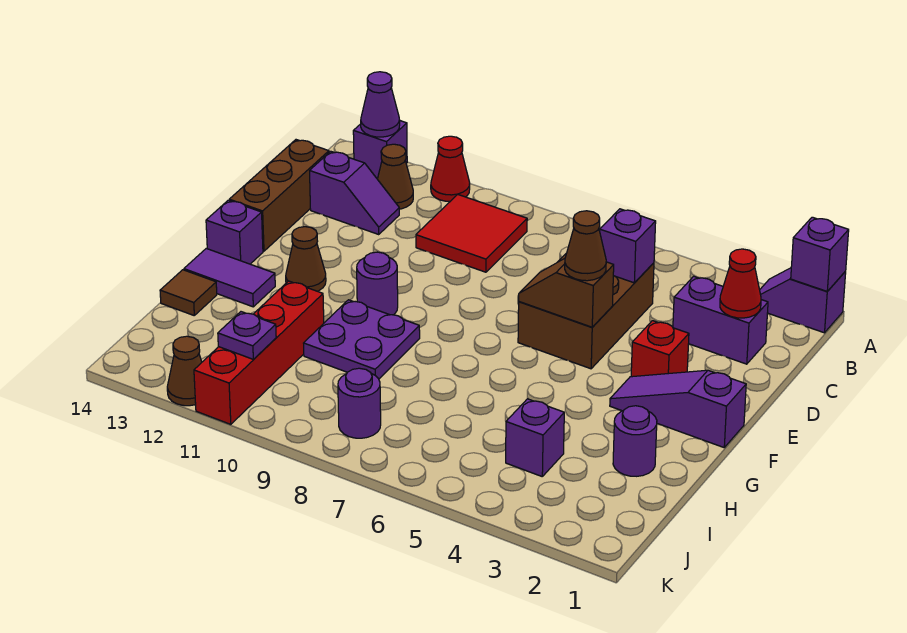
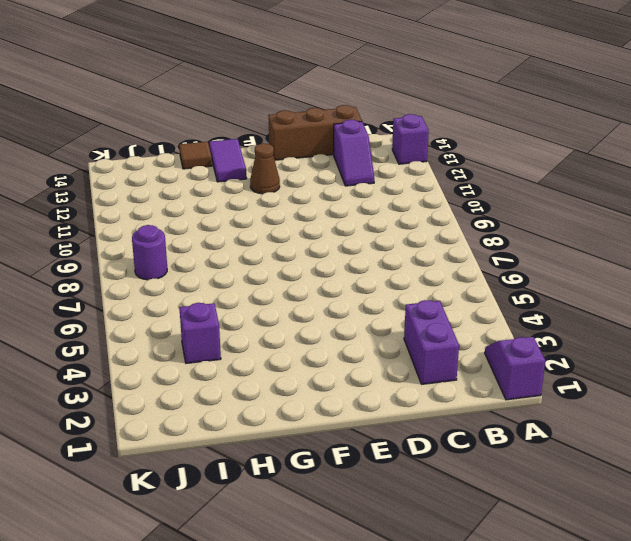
none -> red cone A11 level 1
none -> red tile B9:C10 level 1
none -> brown cone B12 level 1

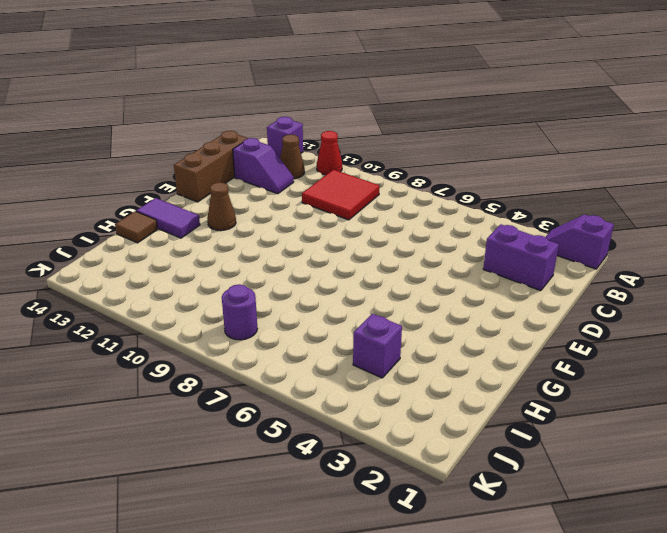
none -> brown brick C5:E6 level 1
none -> red brick E3 level 1
none -> purple slope F1:F3 level 1 top 1

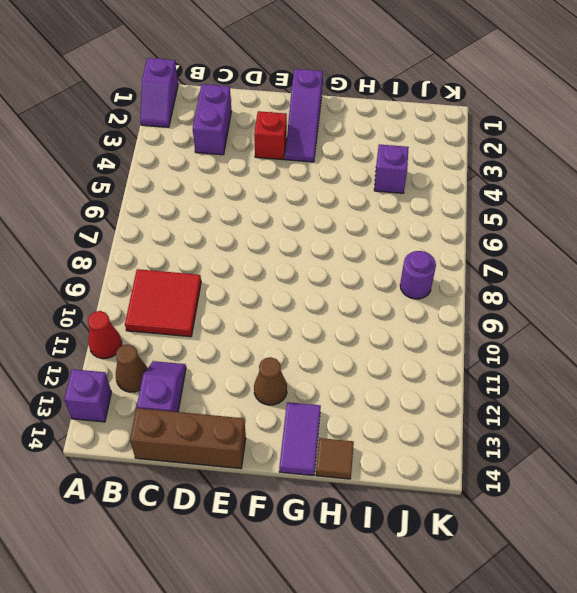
none -> brown brick C5:E6 level 1
none -> purple round brick F10 level 1
none -> purple brick F14 level 1

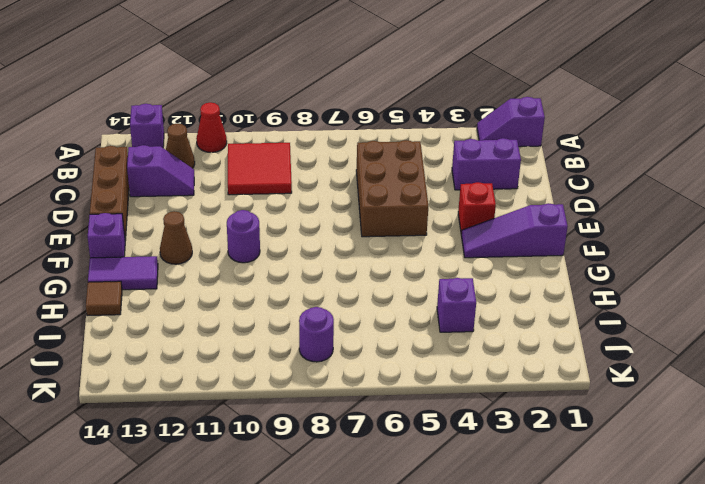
none -> purple plate G9:H10 level 1
none -> purple round brick H2 level 1
none -> red brick H11:K11 level 1

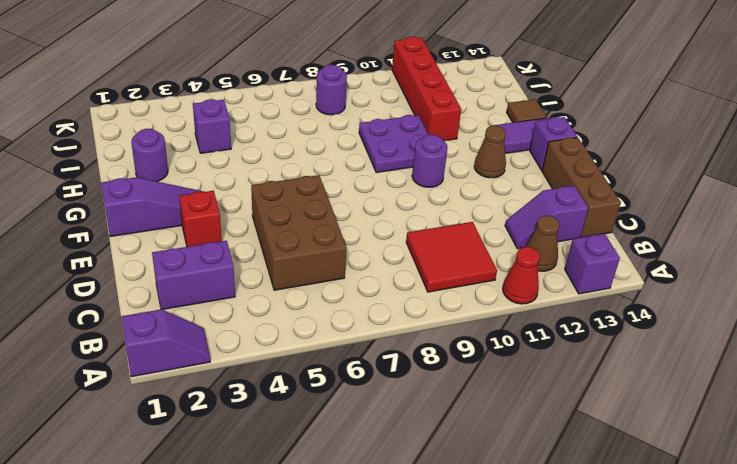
none -> brown cone K12 level 1
none -> purple brick A1 level 2
none -> purple cone A13 level 2

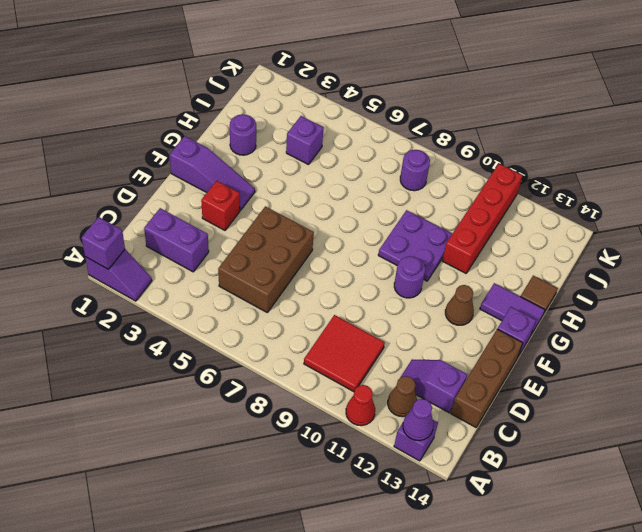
none -> brown cone K12 level 1
none -> red cone C2 level 2
none -> purple brick C5 level 2

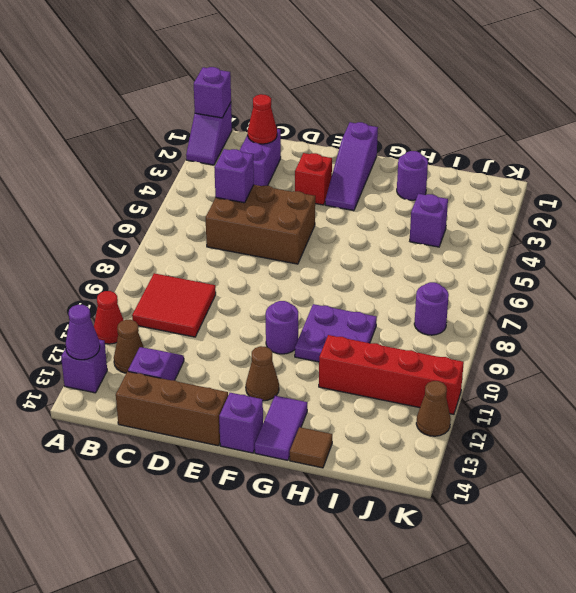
none -> brown slope E5:E6 level 2 top 5
none -> purple plate J11 level 2
none -> brown cone E5 level 3

